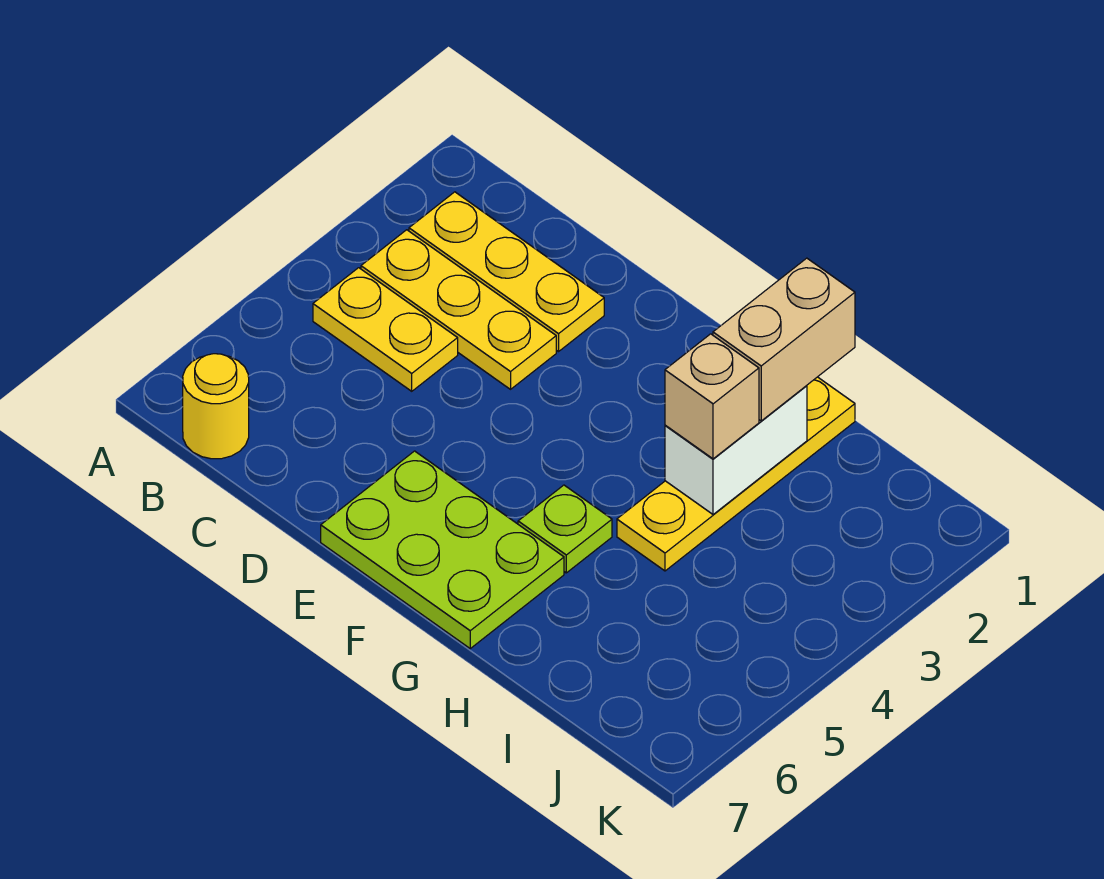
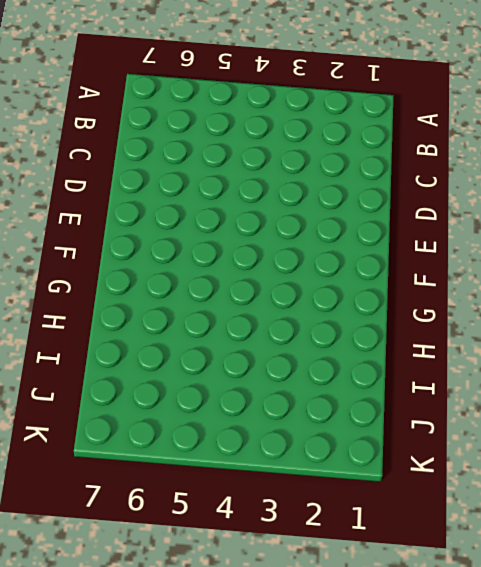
none -> yellow plate B2:D2 level 1
none -> yellow plate B3:D3 level 1

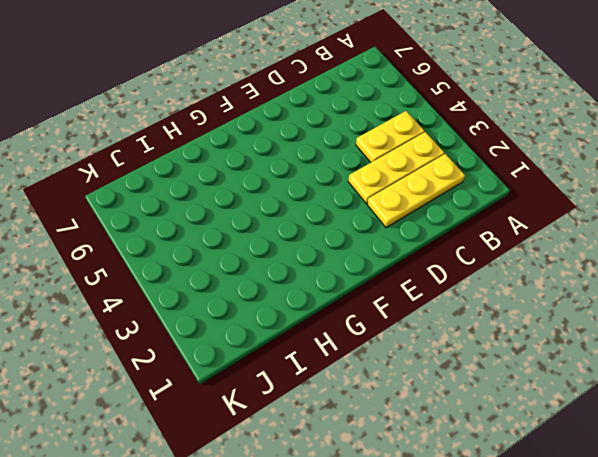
none -> yellow round brick B7 level 1
none -> lime plate E6:G7 level 1

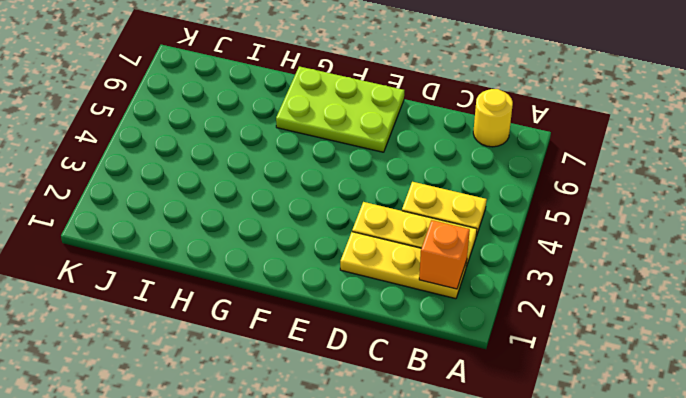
orange brick B2 level 2 -> none
none -> lime plate G5 level 1
none -> yellow plate H1:H4 level 1

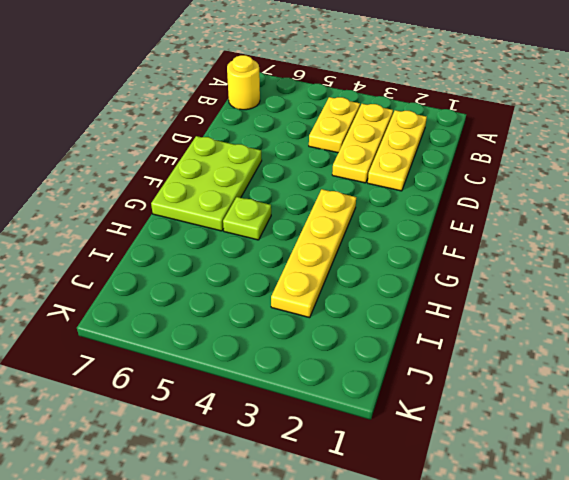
yellow plate F3:I3 level 1 -> yellow plate H1:H4 level 1
none -> white brick H2:H3 level 2
none -> tan brick H1:H2 level 3

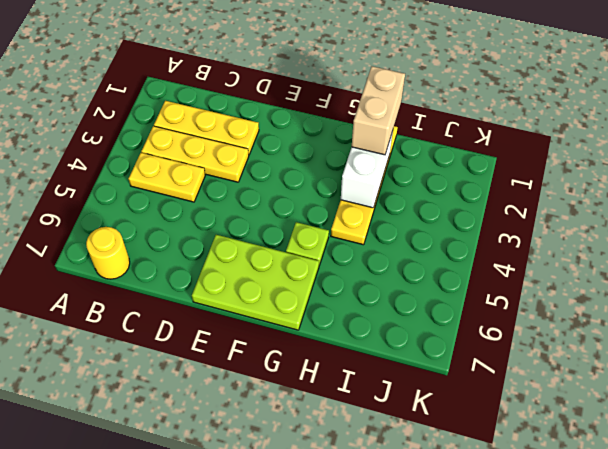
none -> tan brick H3 level 3

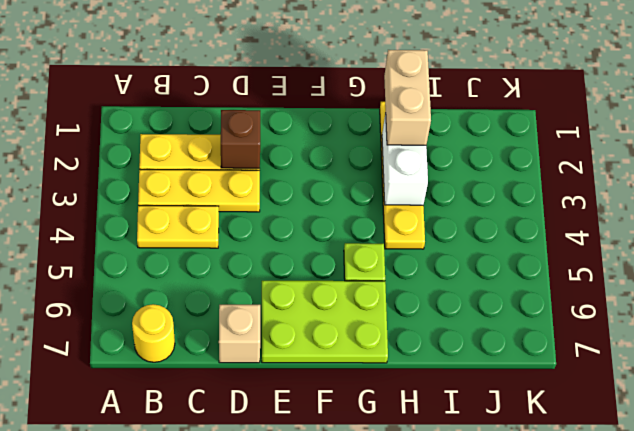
brown brick D2 level 2 -> none
tan brick D7 level 1 -> tan brick H3 level 3

